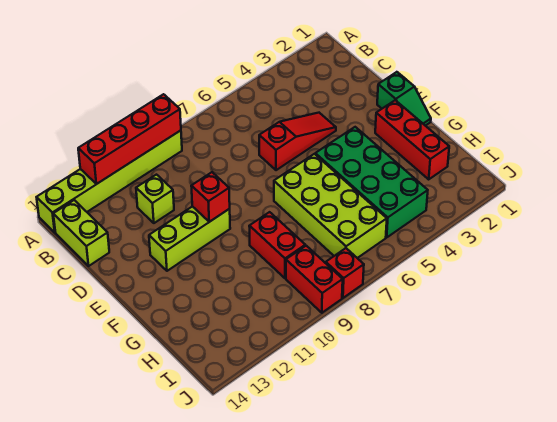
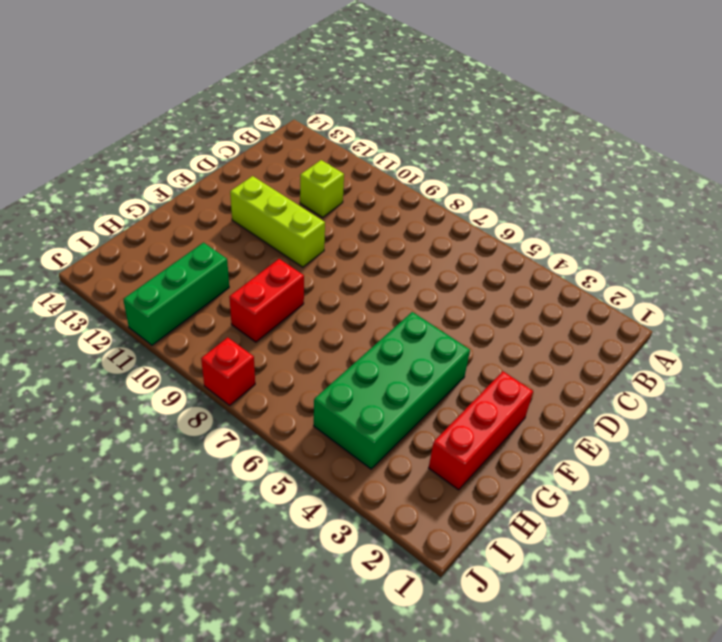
green brick H11:J11 level 1 -> none
none -> lime brick A9:A14 level 1
none -> lime brick B14:C14 level 1
none -> red slope D4:D6 level 1 top 6

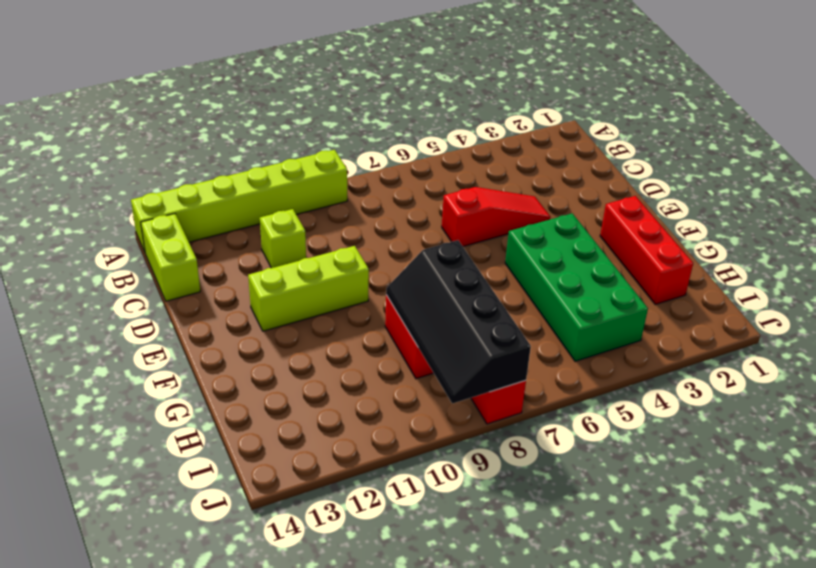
black slope G8:J9 level 2 top 8 -> none
none -> green slope E1:F1 level 1 top E
none -> lime brick F6:I7 level 1
none -> red brick I9:J9 level 1

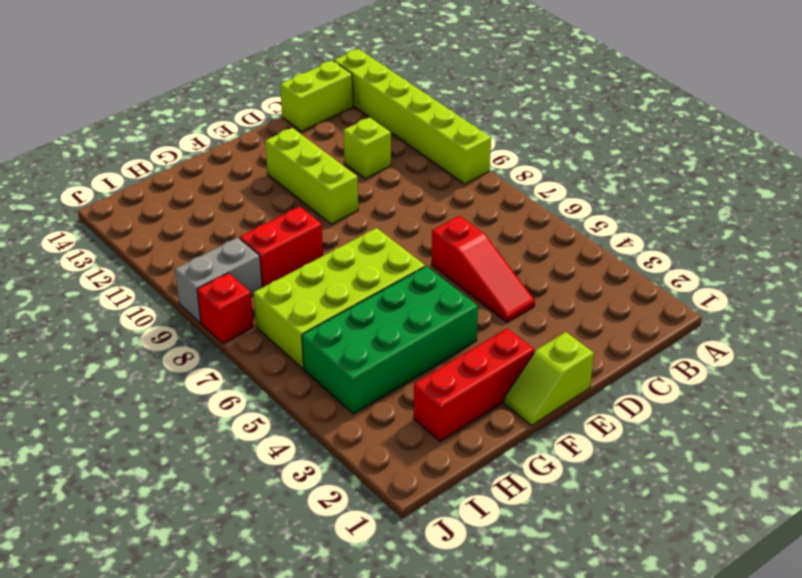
lime slope E1:F1 level 1 top E -> green slope E1:F1 level 1 top E
grey brick I9:J9 level 1 -> red brick I9:J9 level 1
none -> red brick A9:A12 level 2
none -> red brick E10 level 2

